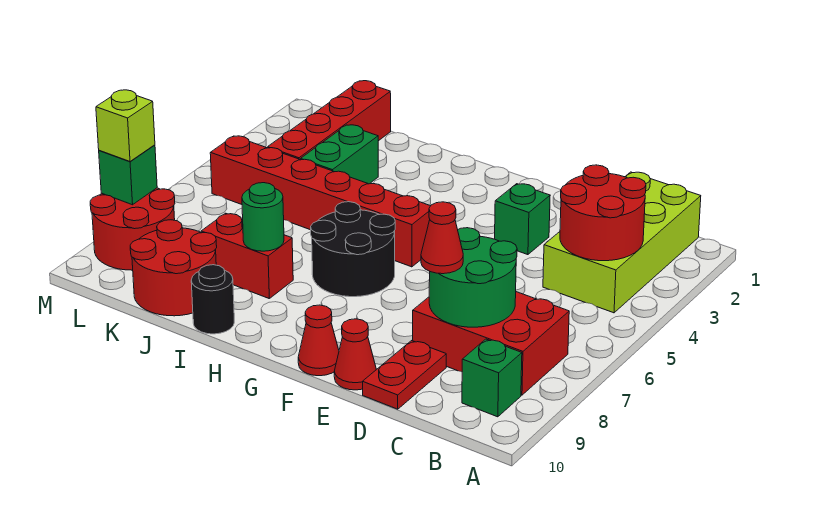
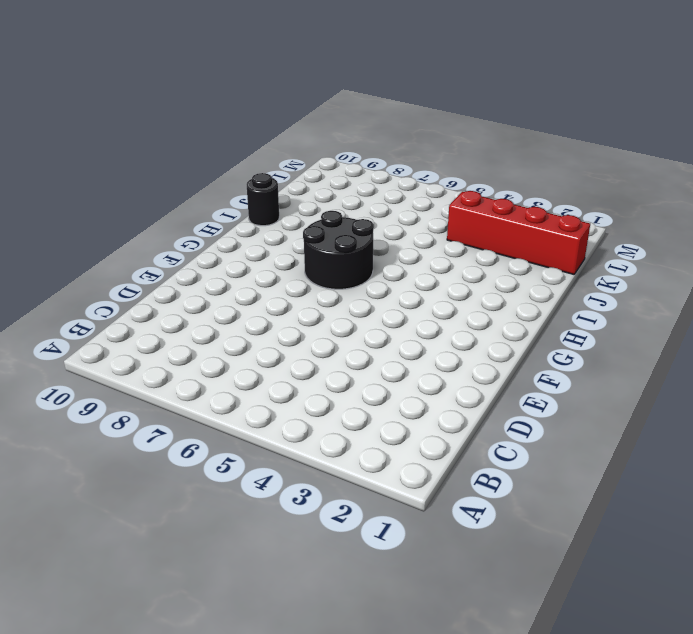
none -> lime brick B1:C4 level 1
none -> red brick B7:D8 level 1
none -> green brick B9 level 1

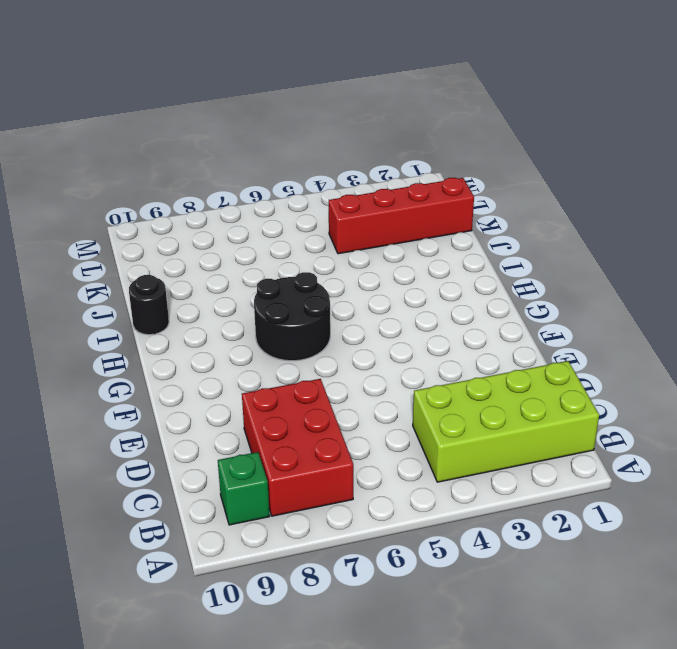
none -> red plate D9:D10 level 1
none -> green brick E3 level 1
none -> red cone E10 level 1

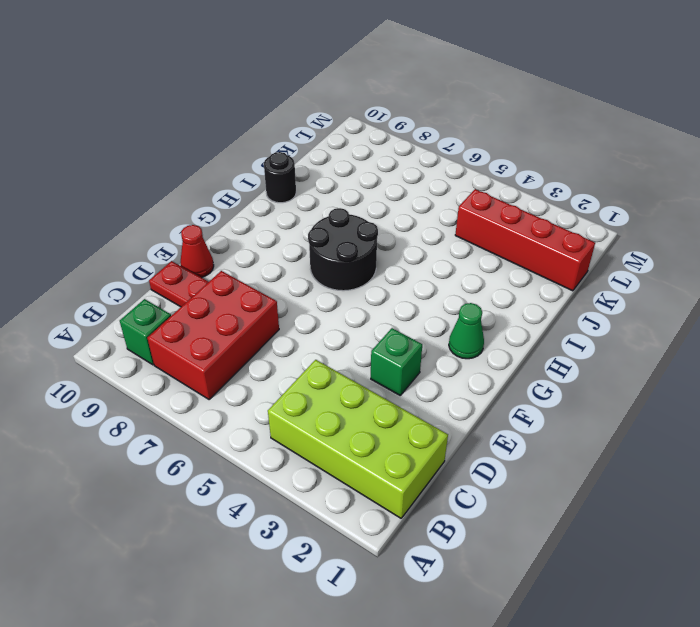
green cone G2 level 1 -> none
none -> red cone F10 level 1
none -> red brick G5:L5 level 1
none -> red brick I8:J8 level 1

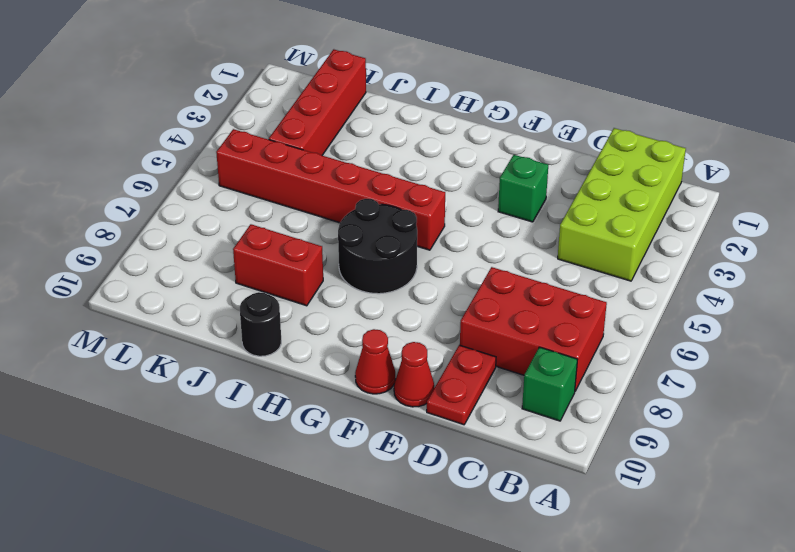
none -> green brick J3:J4 level 1
none -> red round brick J9:K10 level 1
none -> red round brick L8:M9 level 1

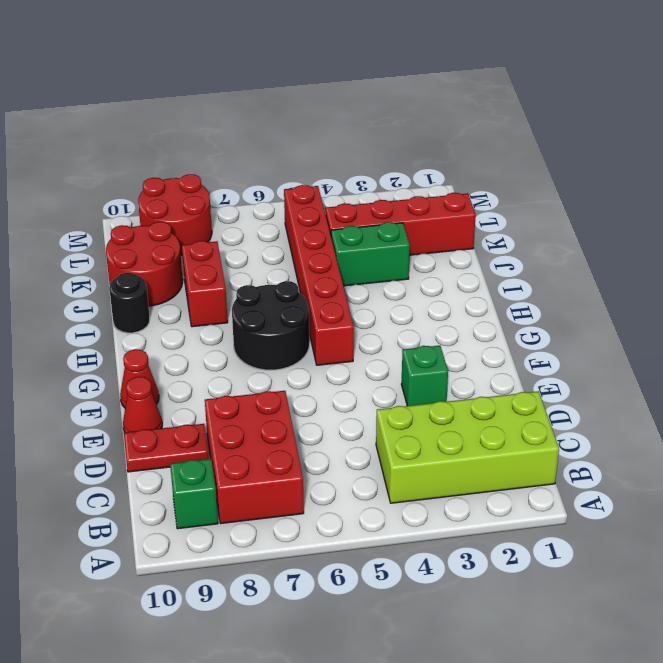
none -> red round brick B3:C4 level 2
none -> green round brick C7:D8 level 2
none -> green round brick I8 level 2

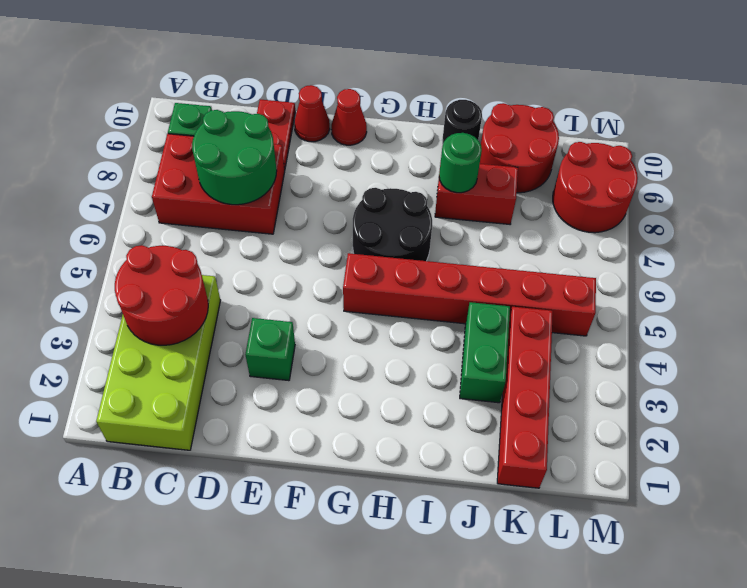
none -> green brick M8 level 2
none -> red cone D8 level 3
none -> lime brick M8 level 3

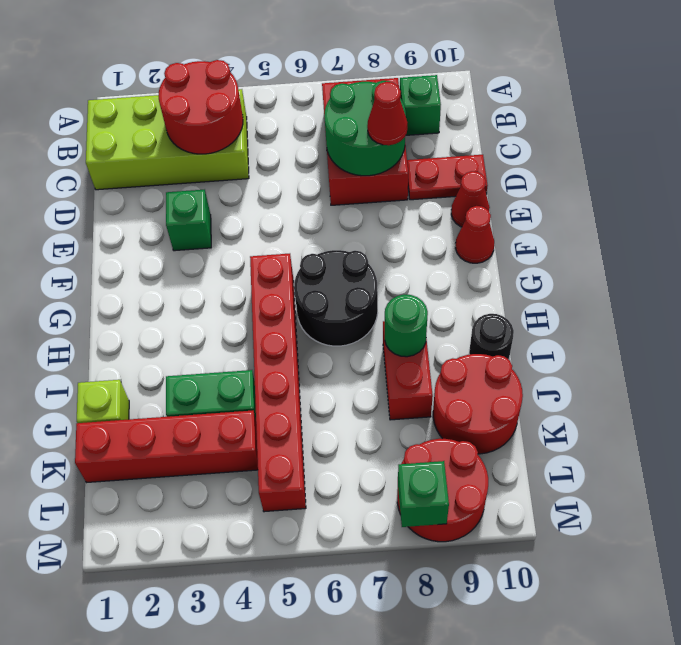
lime brick J1 level 1 -> lime brick M8 level 3

